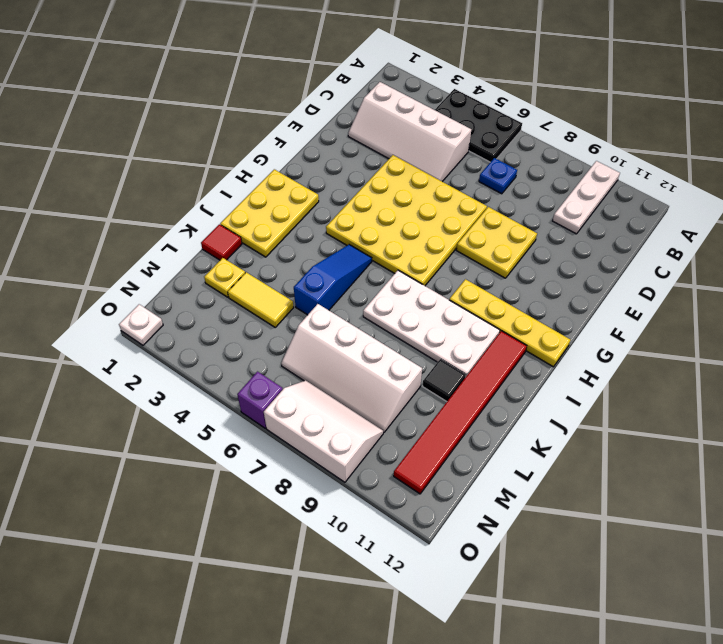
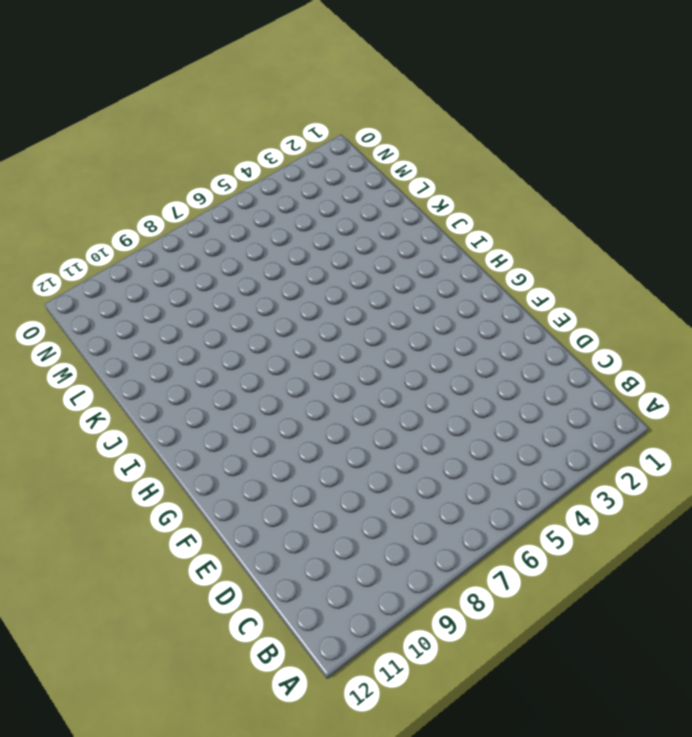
none -> black plate A4:B6 level 1
none -> white plate A10:C10 level 1
none -> white slope C2:D5 level 1 top C

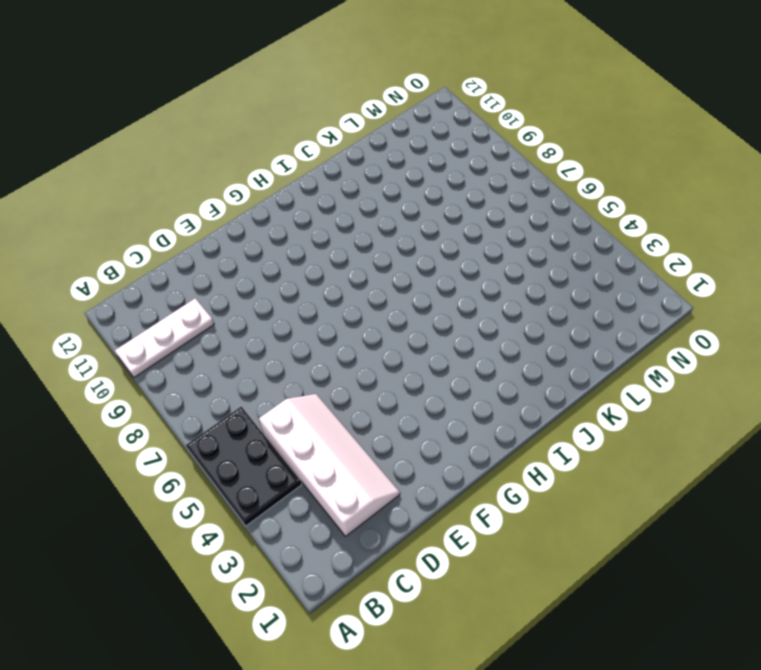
none -> blue plate C7 level 1
none -> yellow plate E4:H7 level 1
none -> yellow plate E8:F9 level 1

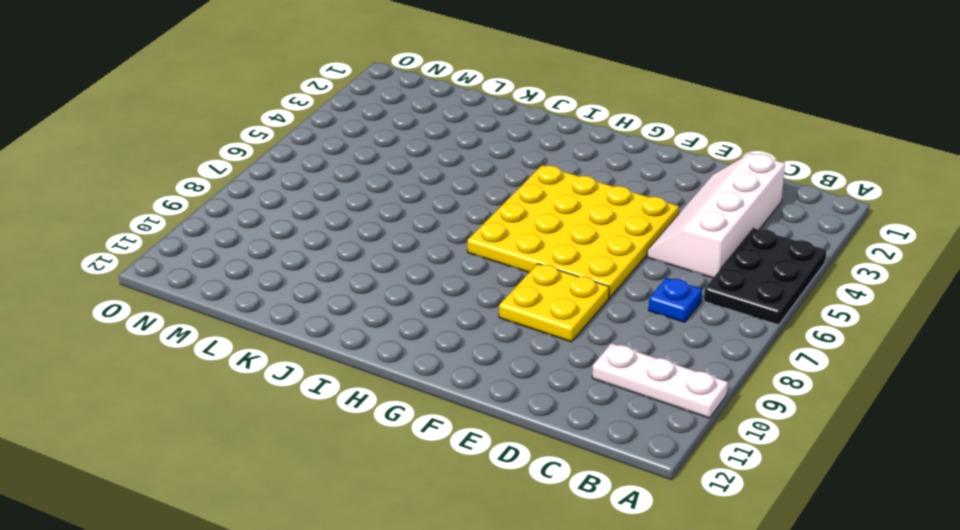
none -> yellow plate H1:J2 level 1
none -> yellow plate H9:H12 level 1
none -> blue slope I5:K5 level 1 top K

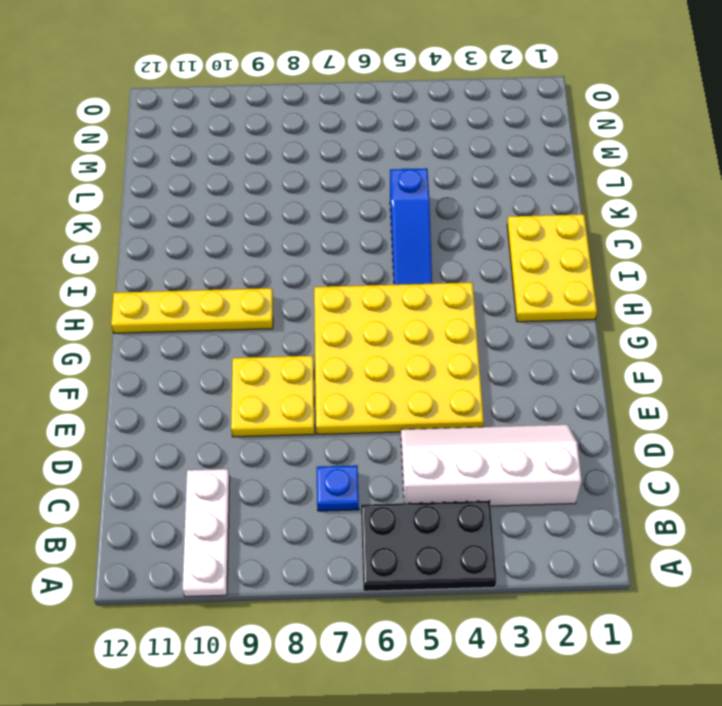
none -> white plate I7:J10 level 1
none -> red tile I11:N11 level 1
none -> red tile K1 level 1

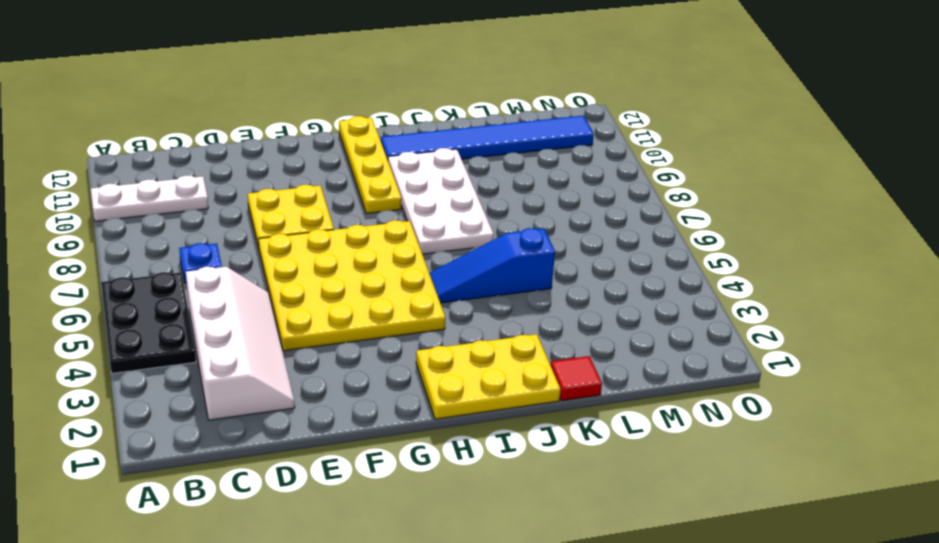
blue tile I11:N11 level 1 -> red tile I11:N11 level 1
none -> black tile K10 level 1
none -> yellow plate L2 level 1
none -> yellow tile L3:L4 level 1

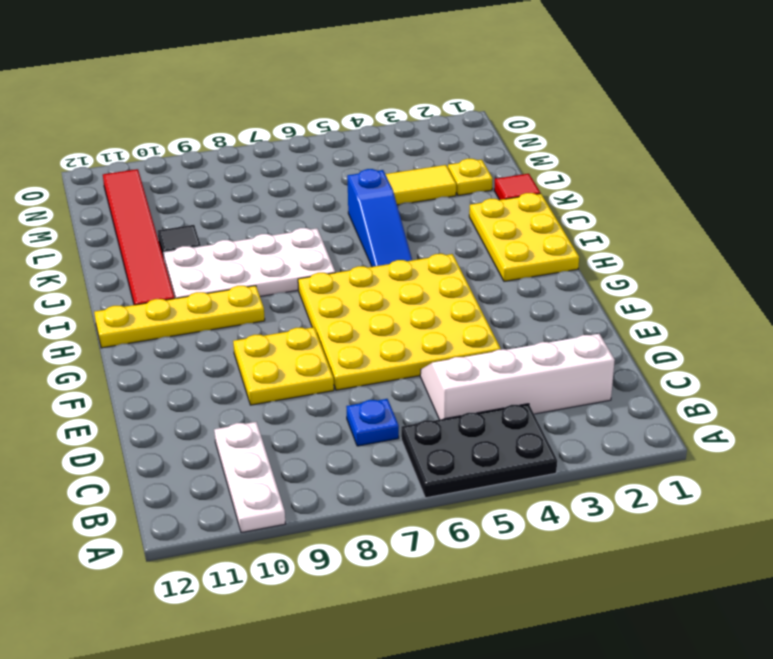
none -> white slope L6:M9 level 1 top L
none -> white slope N7:O9 level 1 top O
none -> white plate O1 level 1

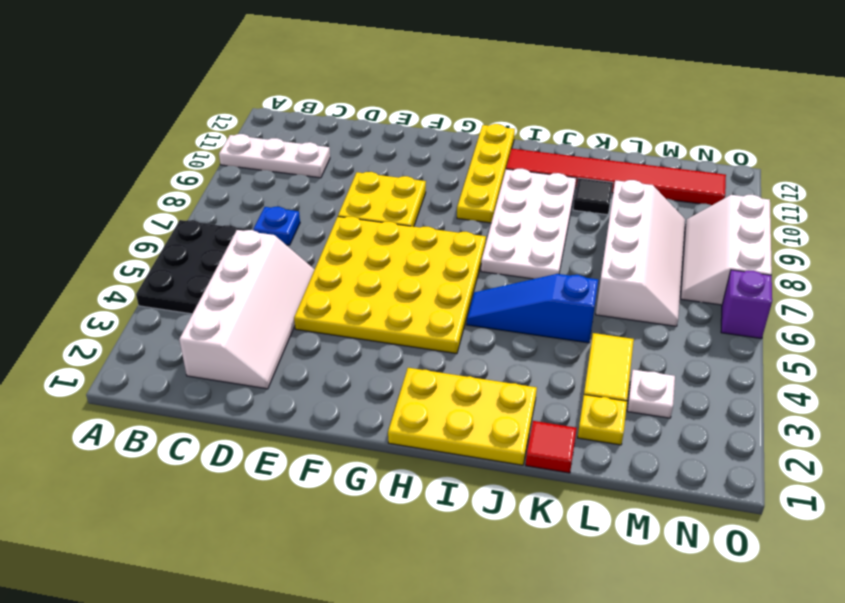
white plate M3 level 1 -> white plate O1 level 1

